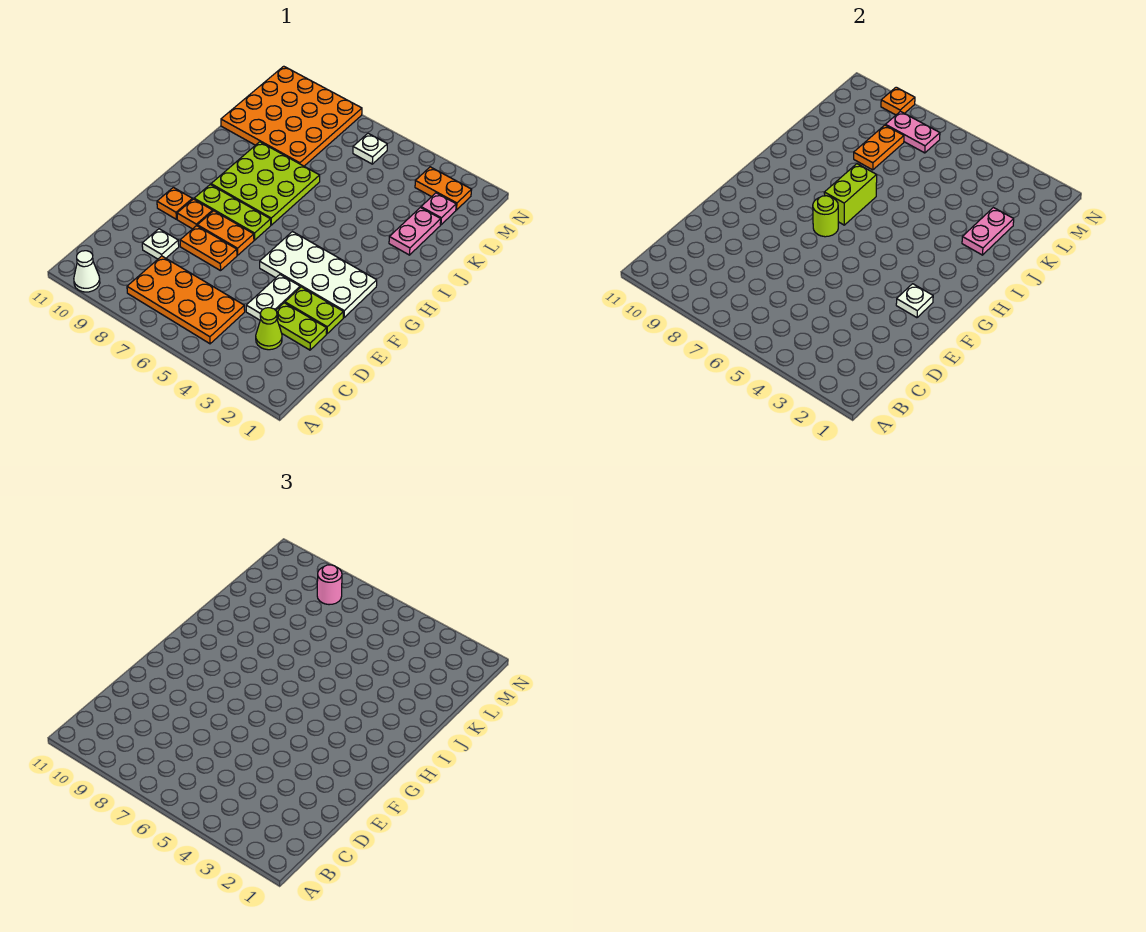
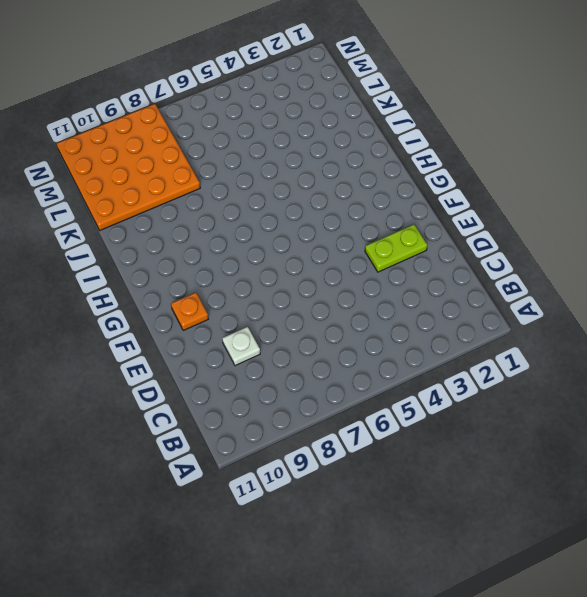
none -> white cone A10 level 1
none -> orange plate B5:C8 level 1
none -> lime cone C3 level 1

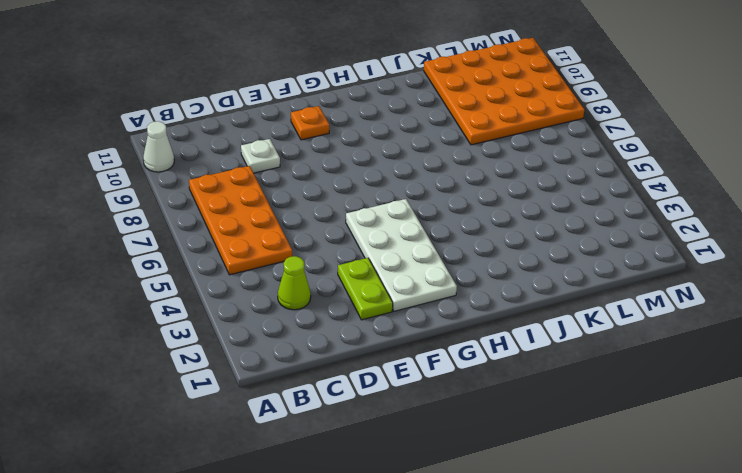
none -> lime plate D2:D3 level 1
none -> white plate D4:E4 level 1
none -> orange plate E7:E8 level 1

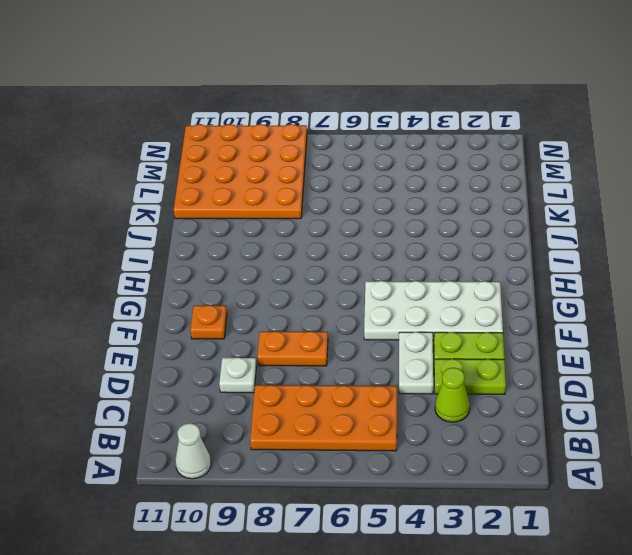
none -> orange plate F7:F8 level 1
none -> orange plate F9 level 1
none -> lime plate G7:G9 level 1

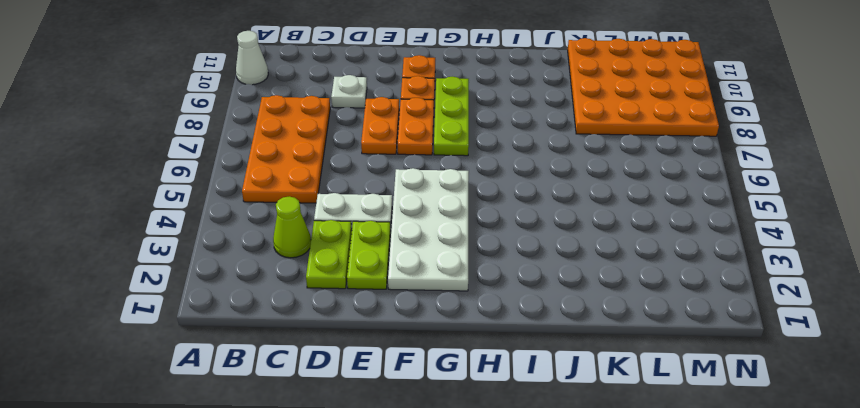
none -> lime plate H7:J9 level 1
none -> pink plate J2:K2 level 1
none -> pink plate L2 level 1

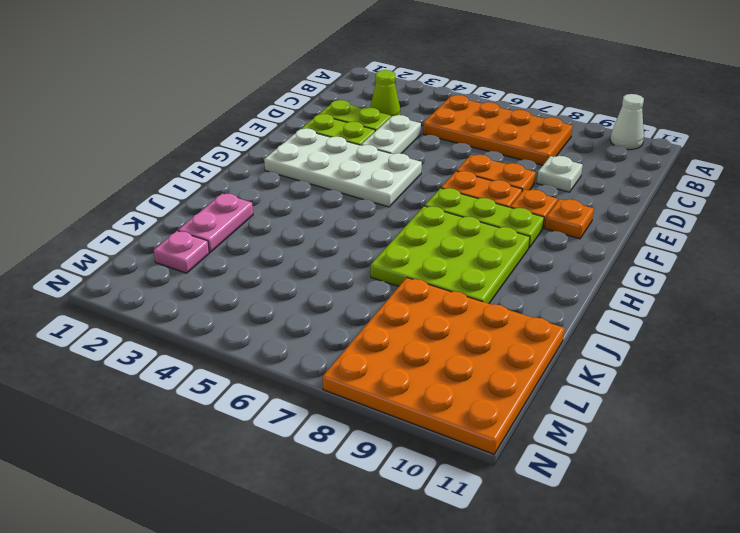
none -> orange plate M2:M3 level 1
none -> white plate M6 level 1
none -> white plate F2 level 2

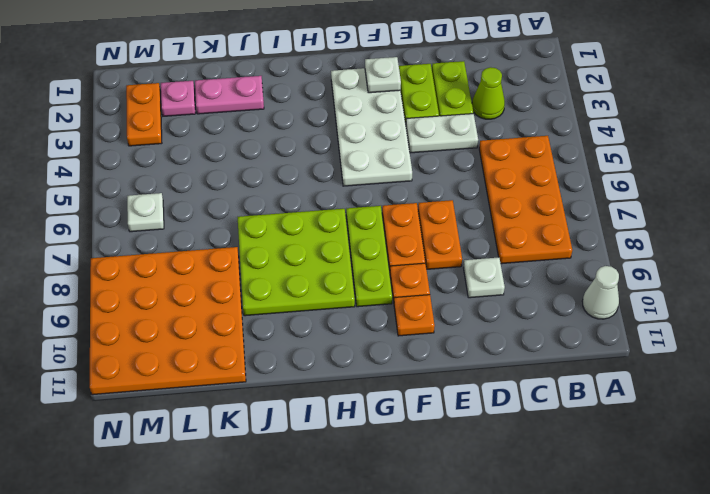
none -> lime round brick G7 level 2
none -> lime brick H7:I7 level 2
none -> pink plate J2:K2 level 2

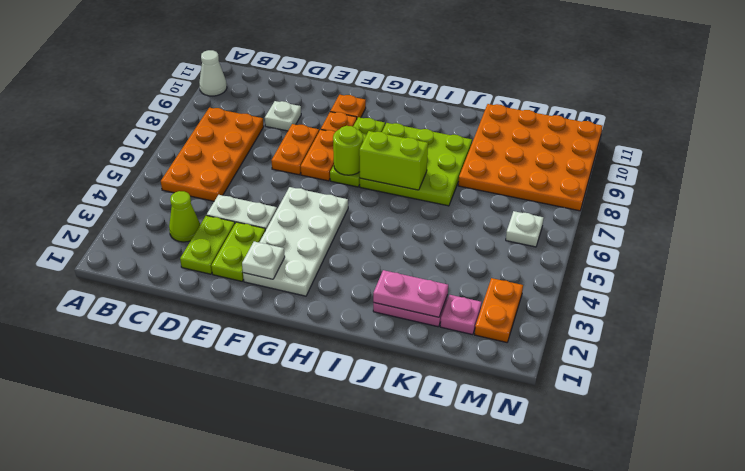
none -> orange plate K8:L8 level 2
none -> pink plate M7:M8 level 2
none -> orange plate N9 level 2

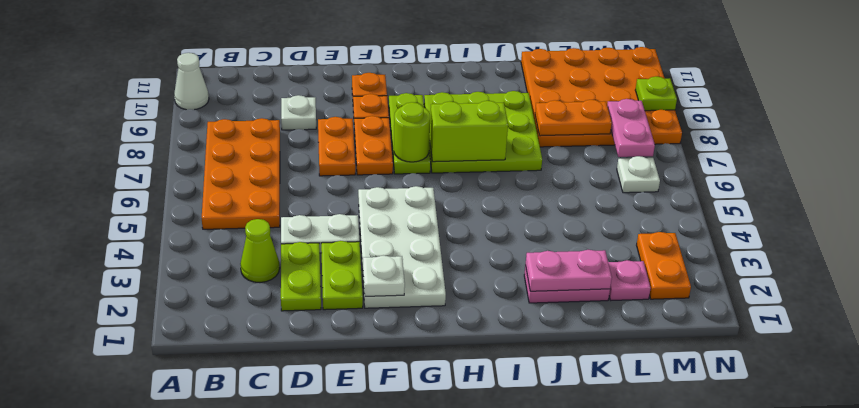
lime plate N9 level 2 -> orange plate N9 level 2
none -> pink round brick M8 level 3

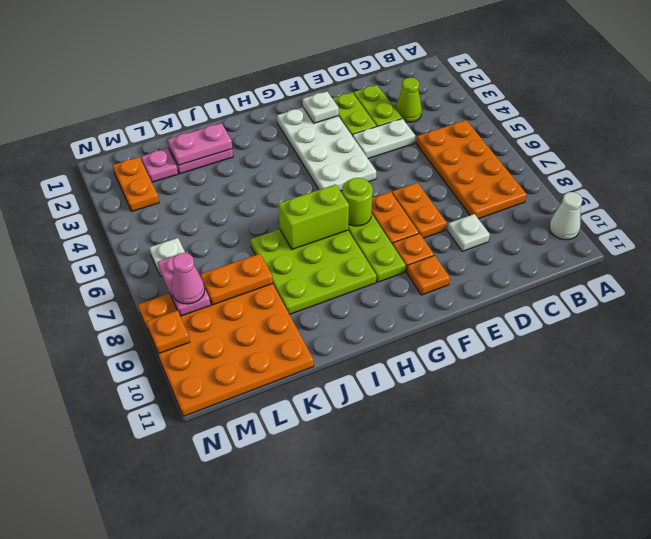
pink cone M8 level 3 -> pink round brick M8 level 3

